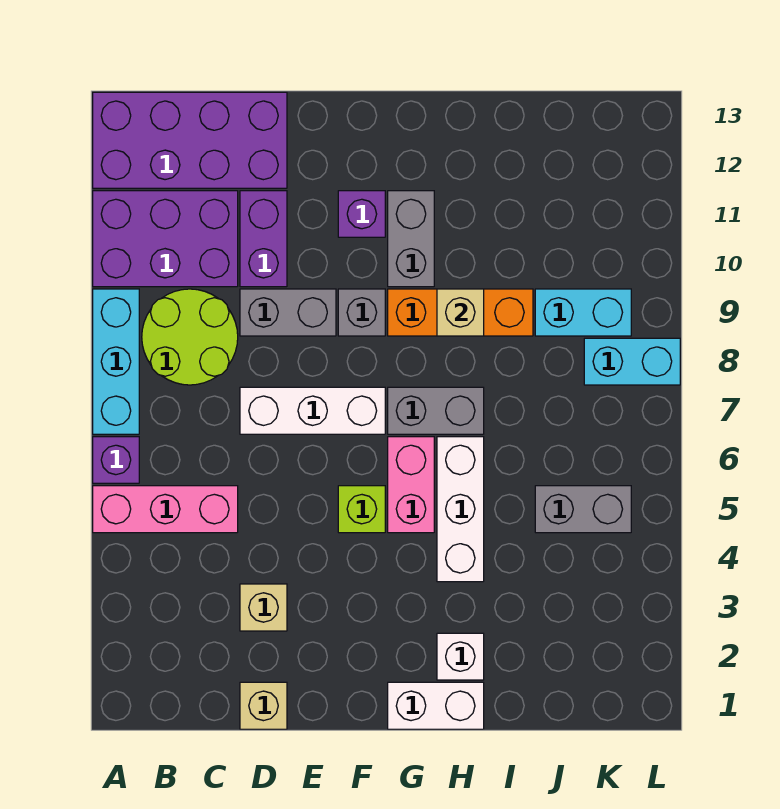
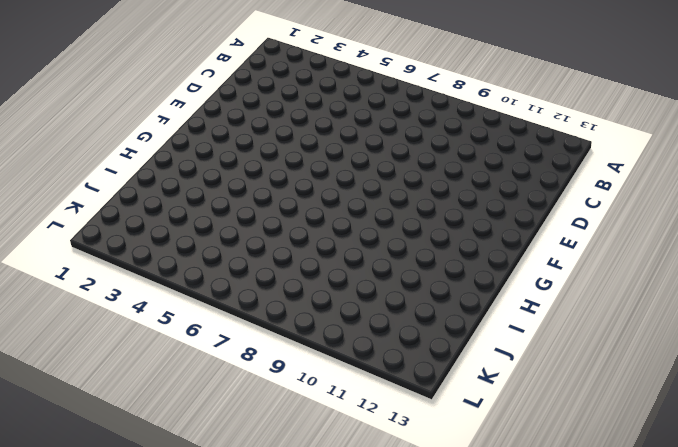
none -> pink brick A5:C5 level 1
none -> purple brick A6 level 1
none -> cyan brick A7:A9 level 1

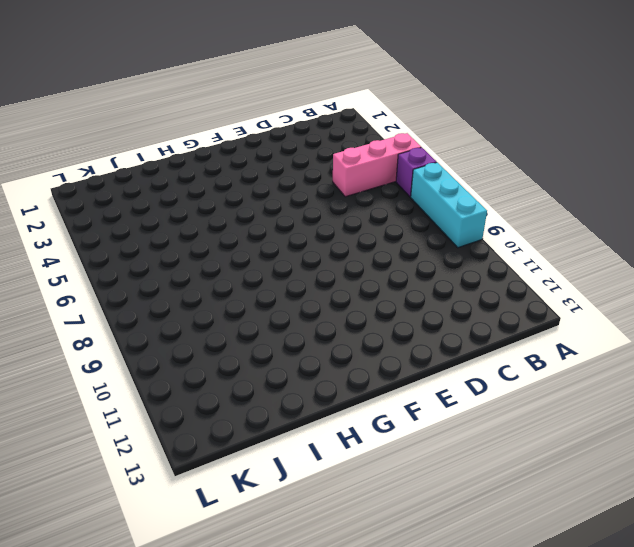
none -> purple brick A10:C11 level 1
none -> purple brick A12:D13 level 1
none -> lime round brick B8:C9 level 1

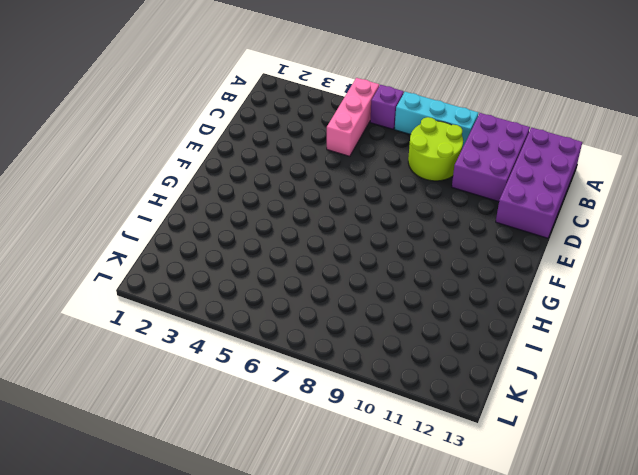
none -> tan brick D1 level 1
none -> tan brick D3 level 1
none -> white brick D7:F7 level 1

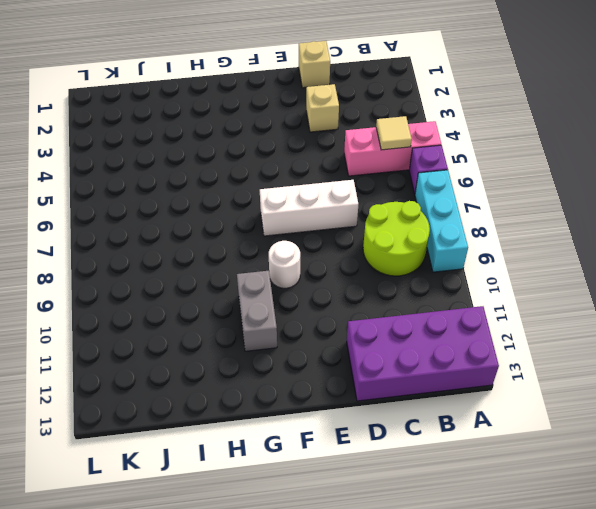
tan tile B5 level 2 -> none
white round brick F9 level 1 -> grey brick F9 level 1
none -> purple brick A10:C11 level 1
none -> grey brick D9:E9 level 1
none -> purple brick D10:D11 level 1

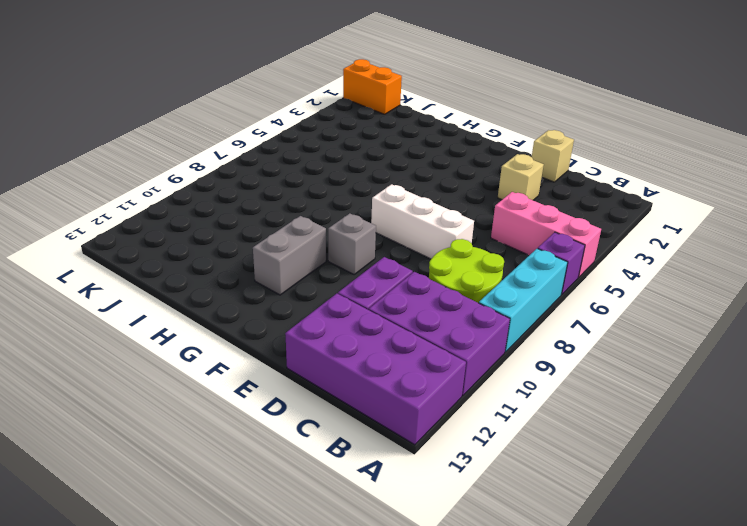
orange brick K1:L1 level 1 -> none
none -> grey brick D9:E9 level 1
none -> lime brick F5 level 1
none -> purple brick F11 level 1

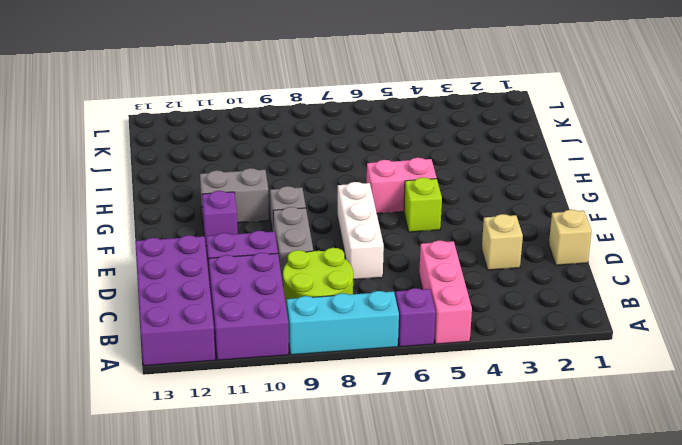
none -> white brick G1:H1 level 1
none -> grey brick G7:H7 level 1
none -> orange brick G9:I9 level 1

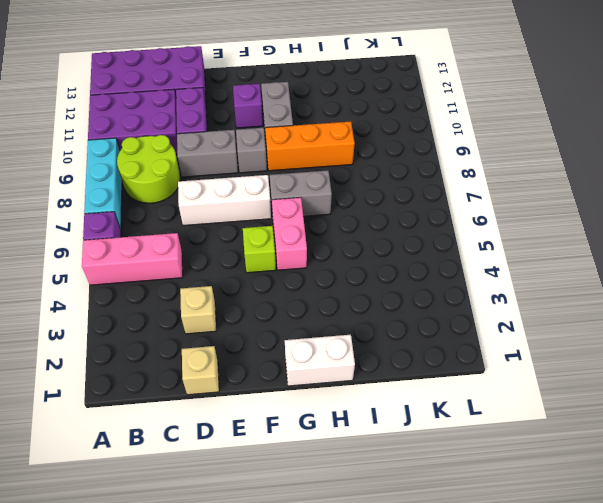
none -> white brick H2 level 1
none -> white brick H4:H6 level 1
none -> grey brick J5:K5 level 1

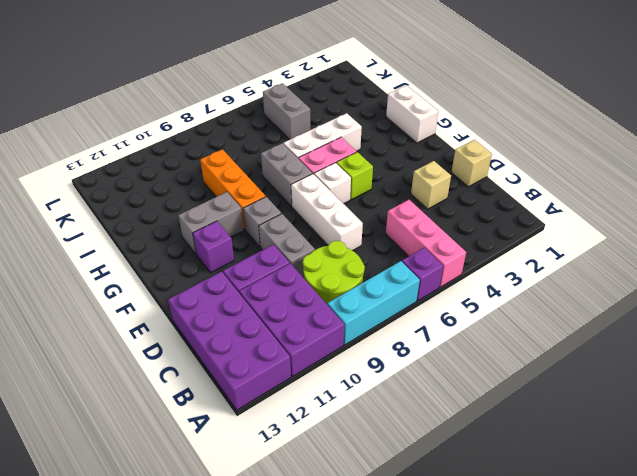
white brick F6 level 1 -> white brick H2 level 1
none -> cyan brick J9:K9 level 1
none -> cyan brick K8:L8 level 1
none -> tan brick H9 level 2

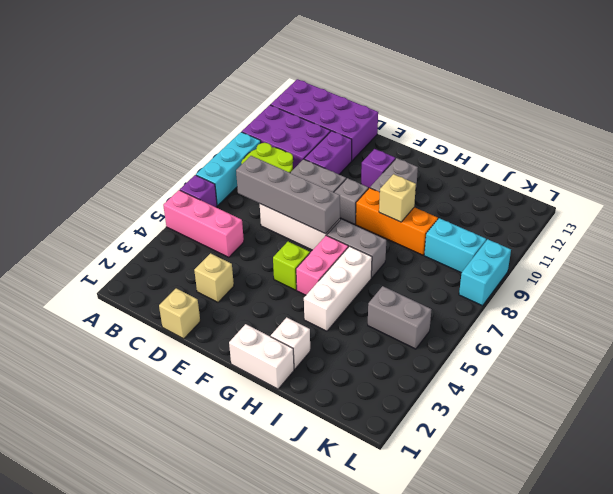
grey brick C7:F7 level 2 -> none
cyan brick L8:L9 level 1 -> cyan brick K8:L8 level 1

